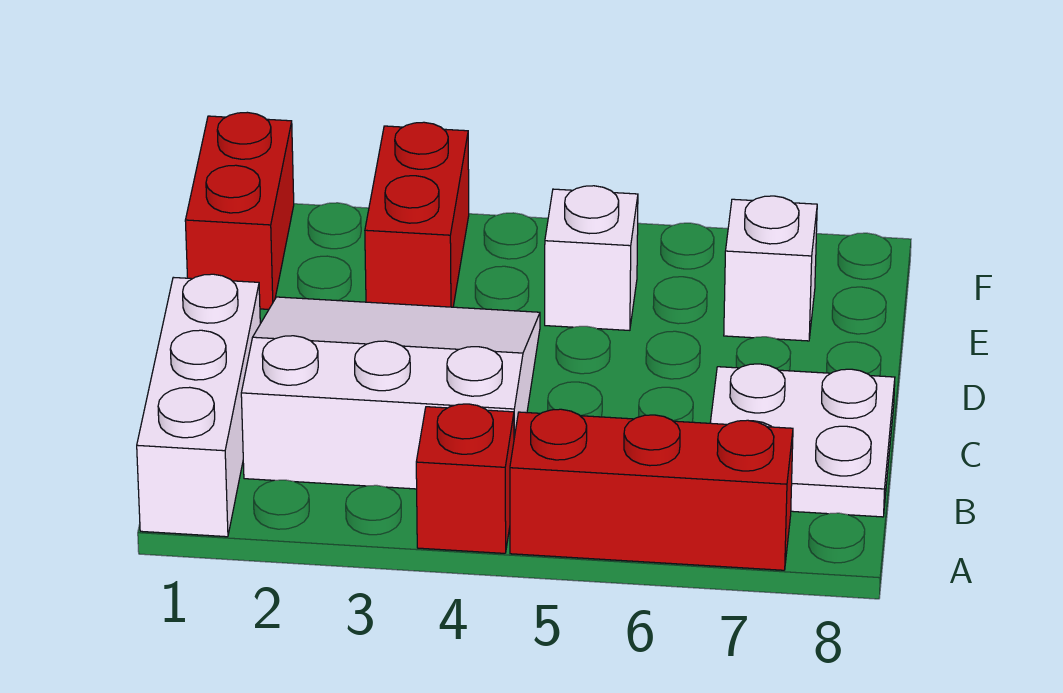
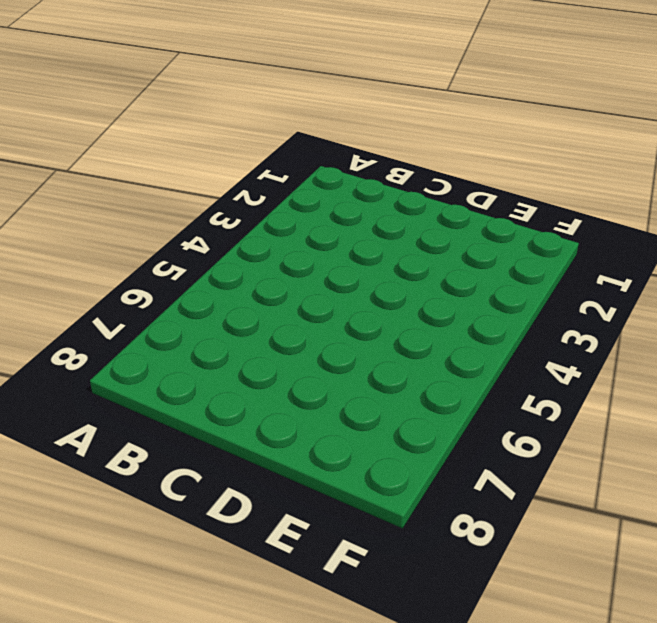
none -> white brick A1:C1 level 1
none -> red brick A4 level 1

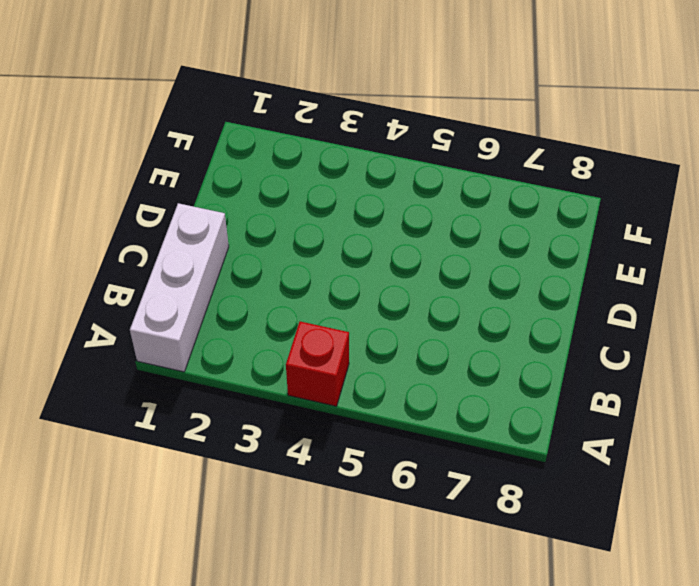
none -> red brick A5:A7 level 1
none -> white slope B2:D4 level 1 top B

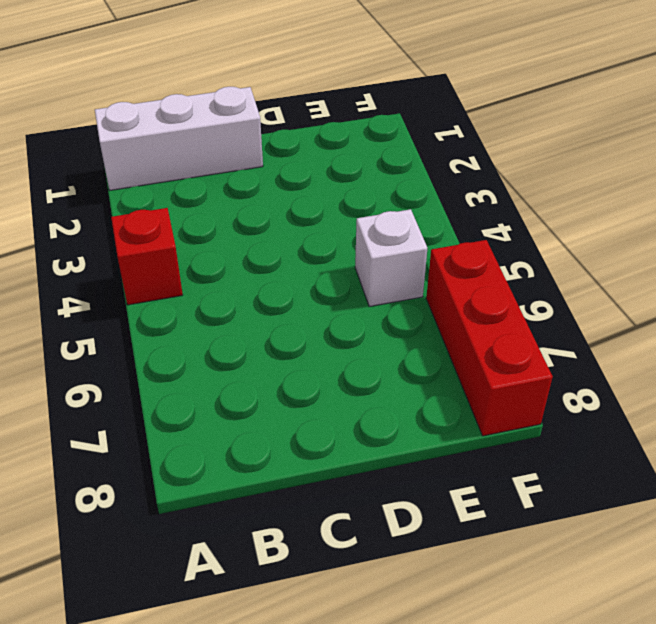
red brick F6:F8 level 1 -> red brick A5:A7 level 1
none -> white slope B2:D4 level 1 top B
none -> white plate B7:C8 level 1

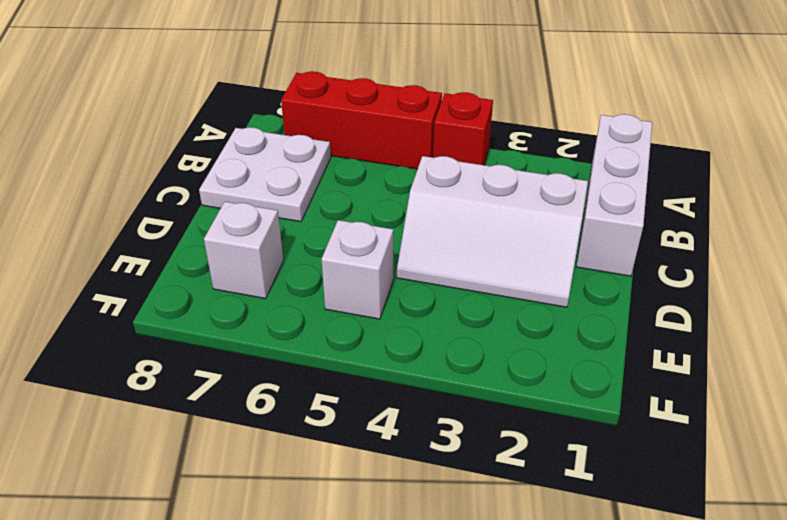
white slope C2:D4 level 1 top C -> white slope B2:D4 level 1 top B
none -> red brick E1:F1 level 1
none -> red brick E3:F3 level 1

